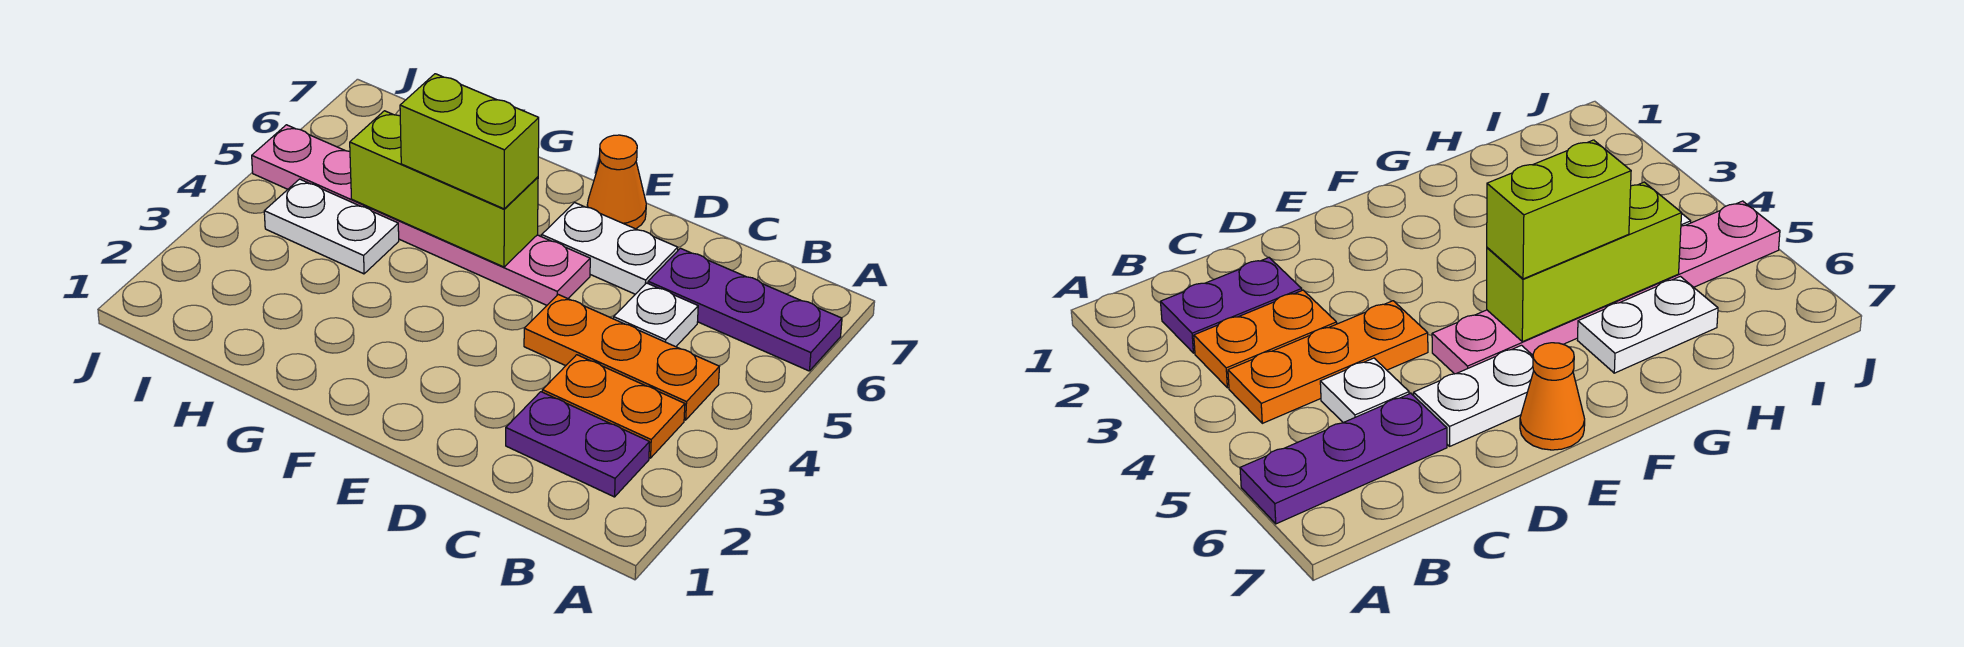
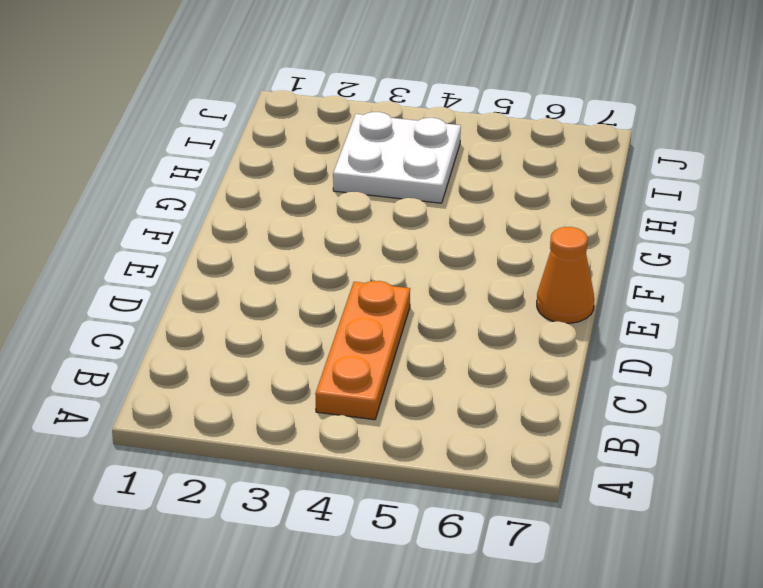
white plate H3:I4 level 1 -> white plate H4:I4 level 1
none -> purple plate A6:C6 level 1
none -> purple plate B2:C2 level 1
none -> orange plate B3:C3 level 1

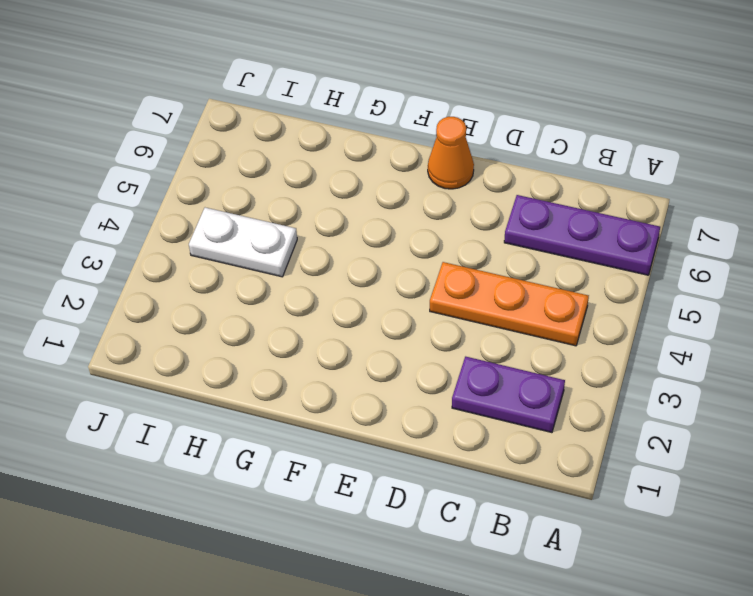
none -> orange plate B3:C3 level 1
none -> white plate C5 level 1
none -> white plate D6:E6 level 1

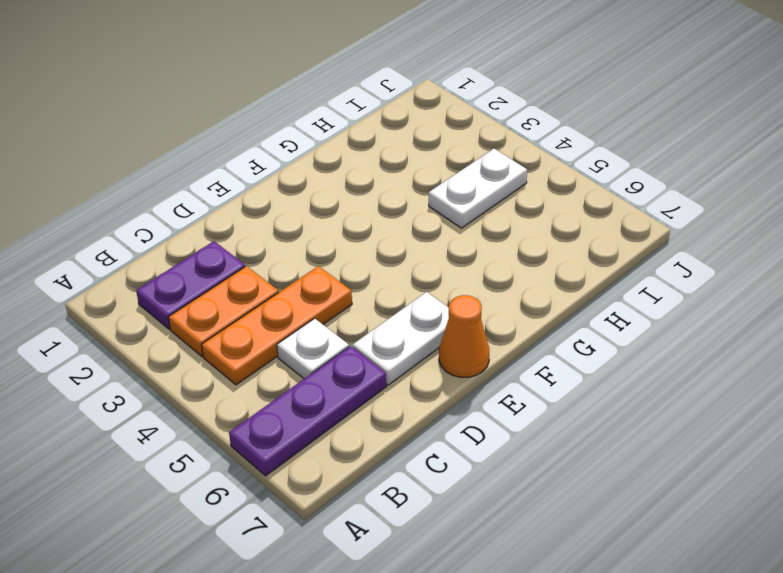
none -> pink plate E5:J5 level 1
none -> white plate G6:H6 level 1
none -> lime brick F5:H5 level 2

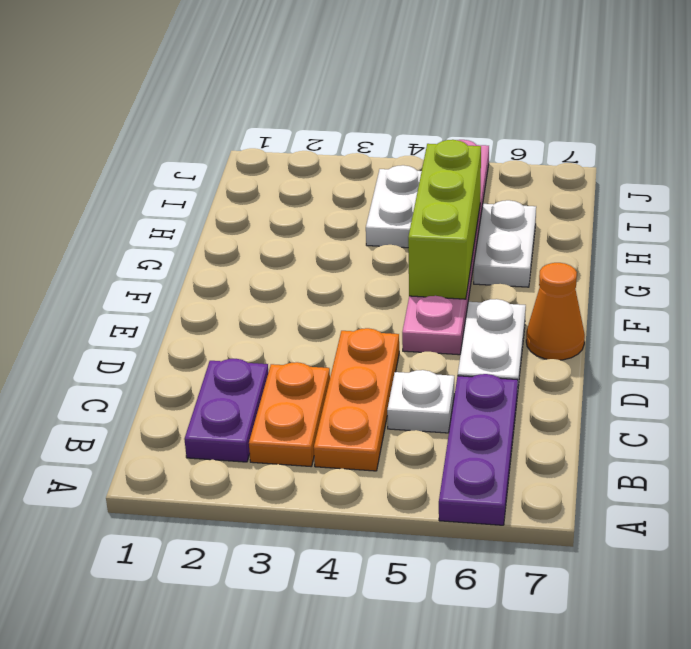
none -> lime brick F5:G5 level 3

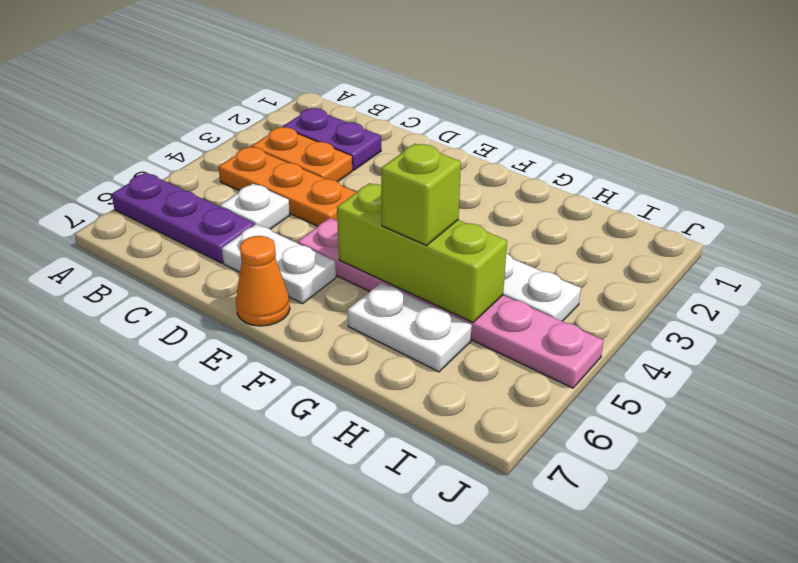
lime brick G5 level 3 -> lime brick F5:G5 level 3

